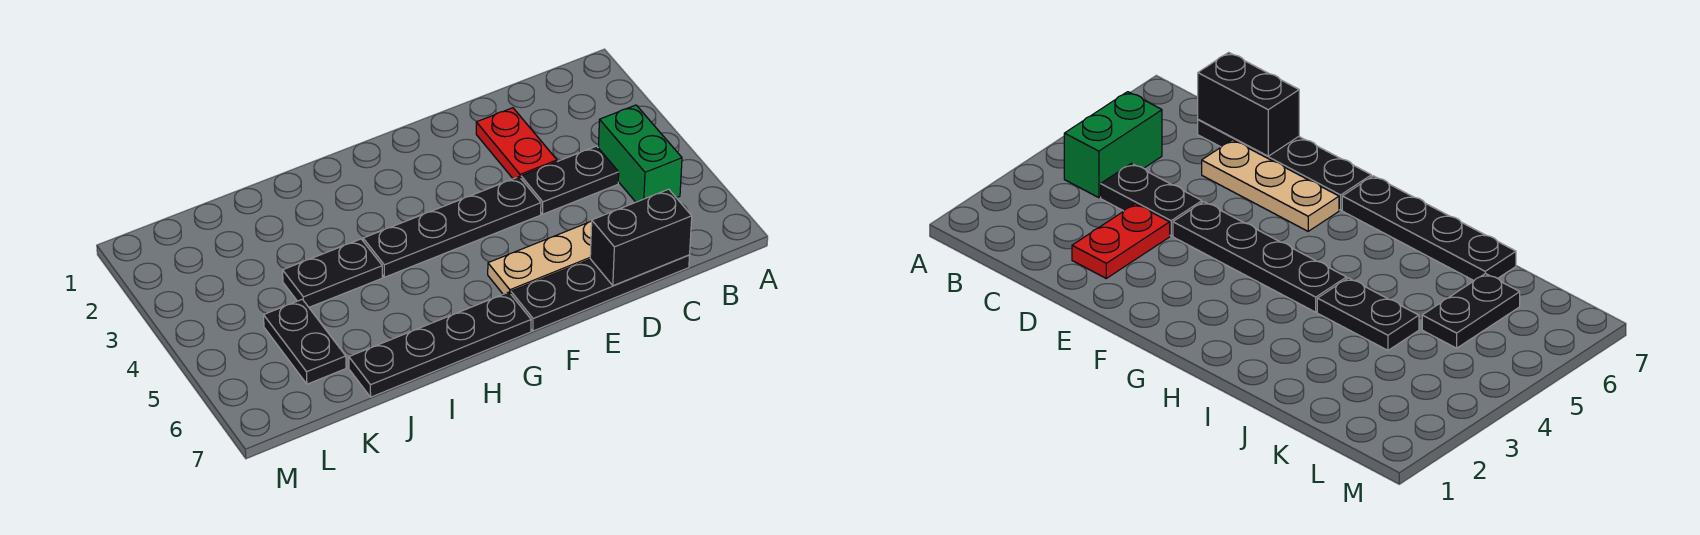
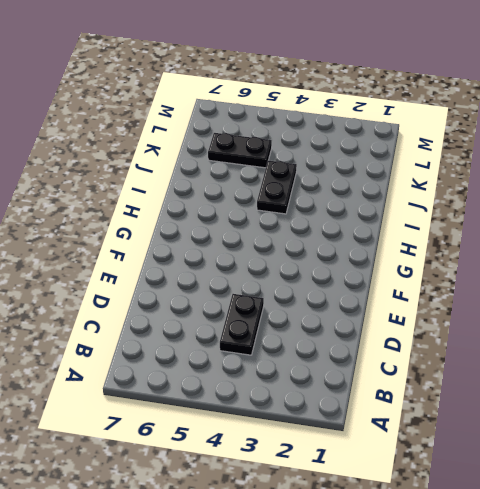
none -> green brick B4:B5 level 1
none -> black plate C7:F7 level 1

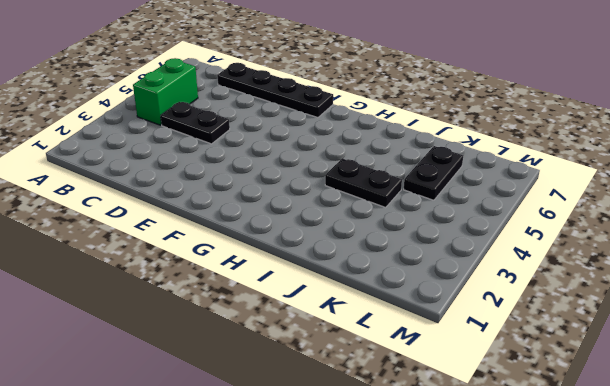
none -> red plate D2:D3 level 1
none -> tan plate D6:F6 level 1

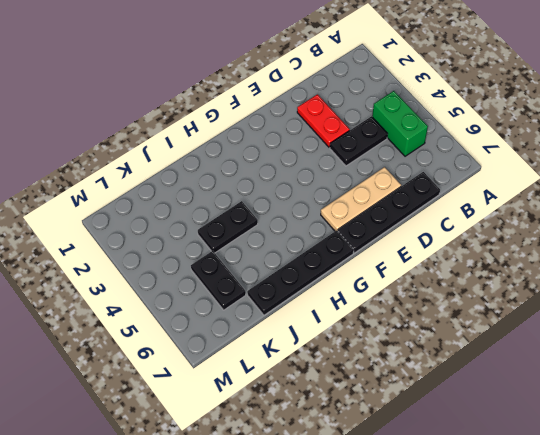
none -> black plate E4:H4 level 1
none -> black brick C7:D7 level 2

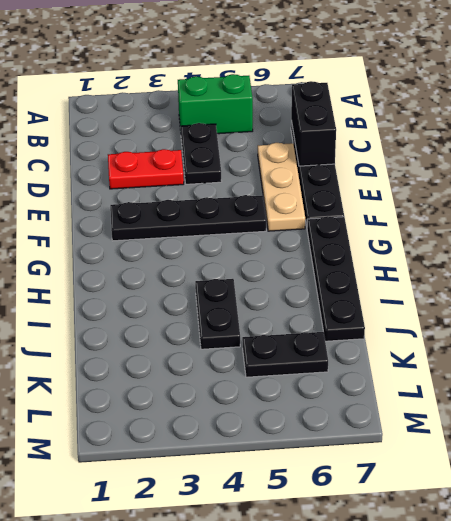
black plate F2:F5 level 1 -> black plate E4:H4 level 1

